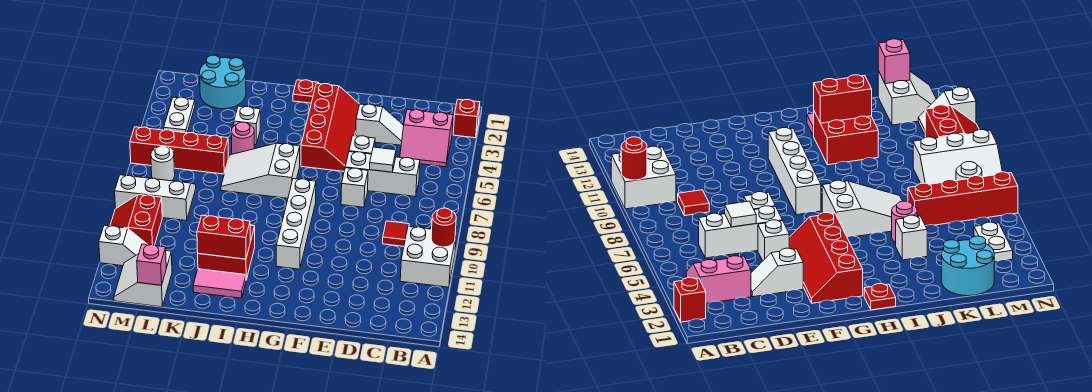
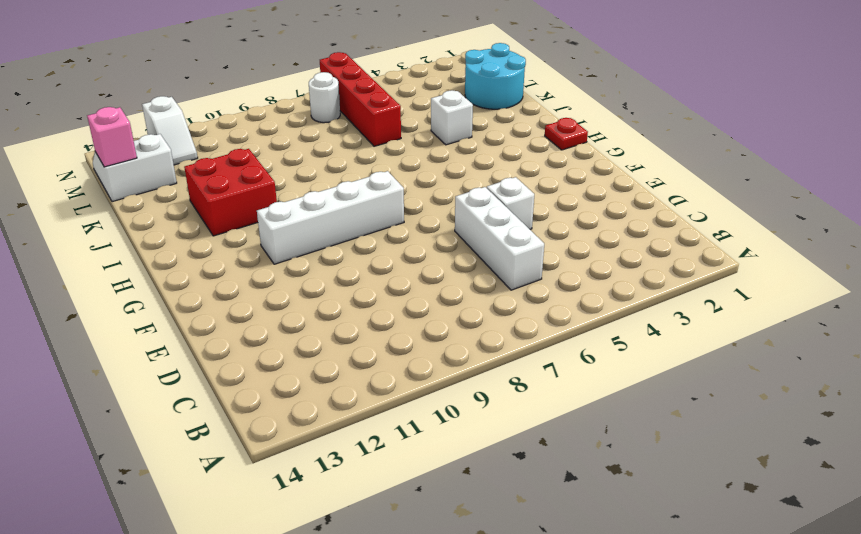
none -> red brick A2 level 1
none -> white brick A10:B11 level 1
none -> pink slope B3:C4 level 1 top 3

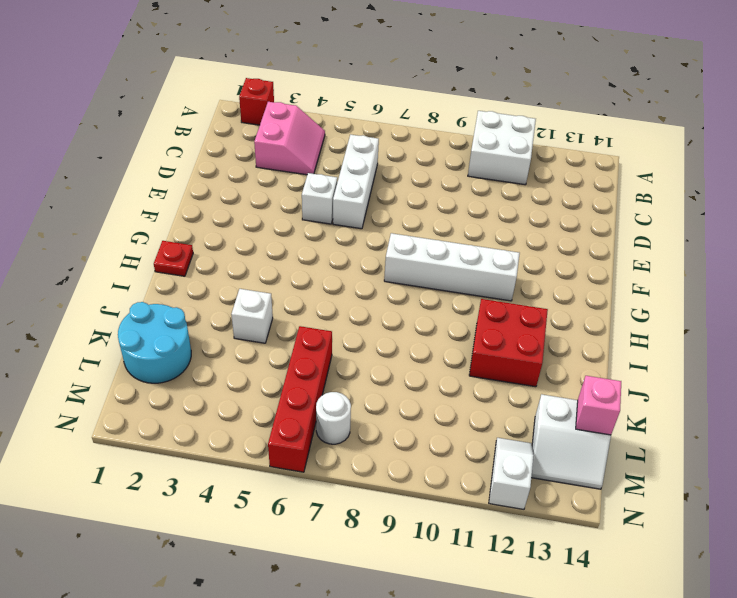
none -> red tile C9 level 1
none -> white slope D3:E3 level 1 top E
none -> white brick E7 level 1

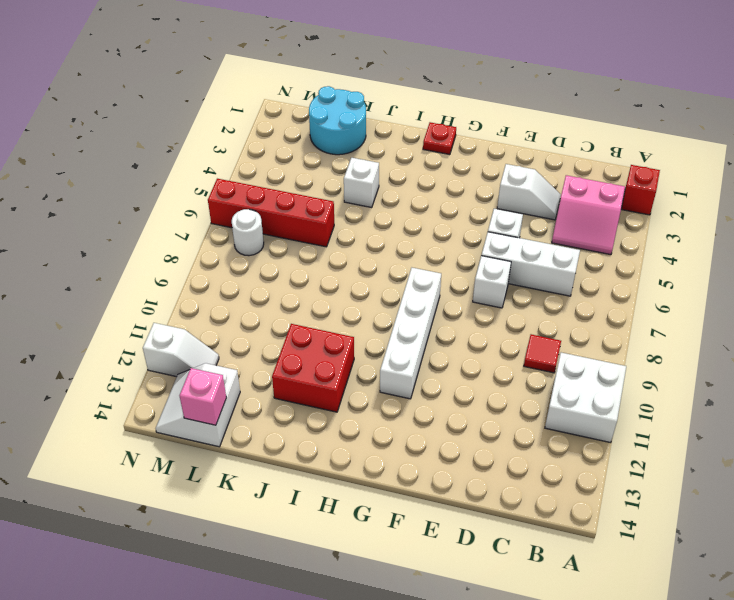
none -> red slope F2:G5 level 1 top G
none -> white slope H6:J7 level 1 top H
none -> pink tile I13:J13 level 1

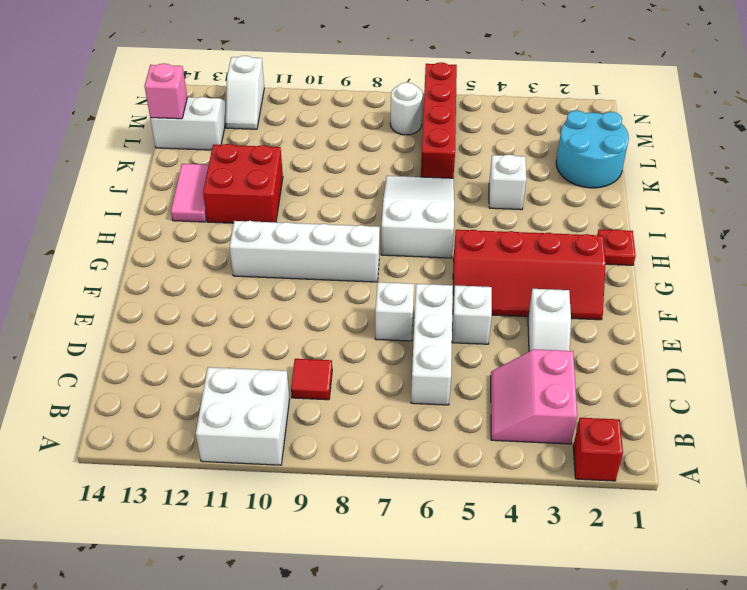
none -> pink round brick J5 level 1
none -> white slope L8:N9 level 1 top 9
none -> white plate M3:M4 level 1

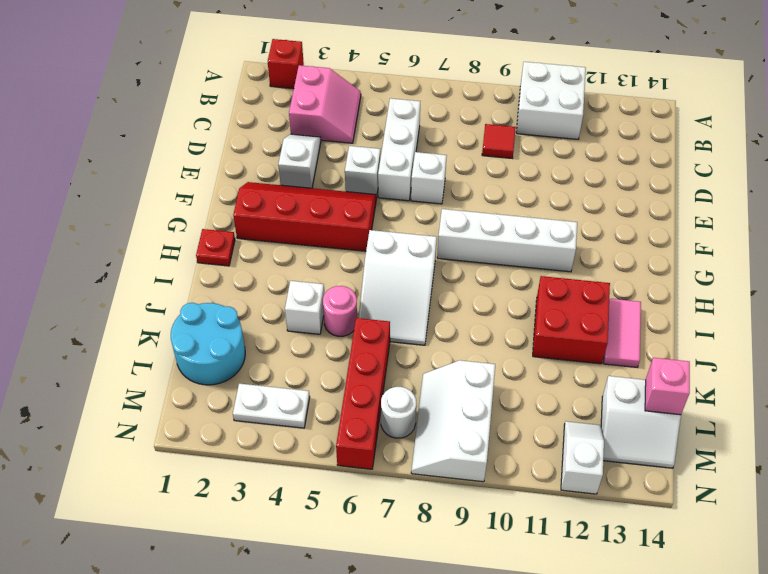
none -> red slope M10:N11 level 1 top M
none -> red round brick A10 level 2
none -> white tile D6 level 2

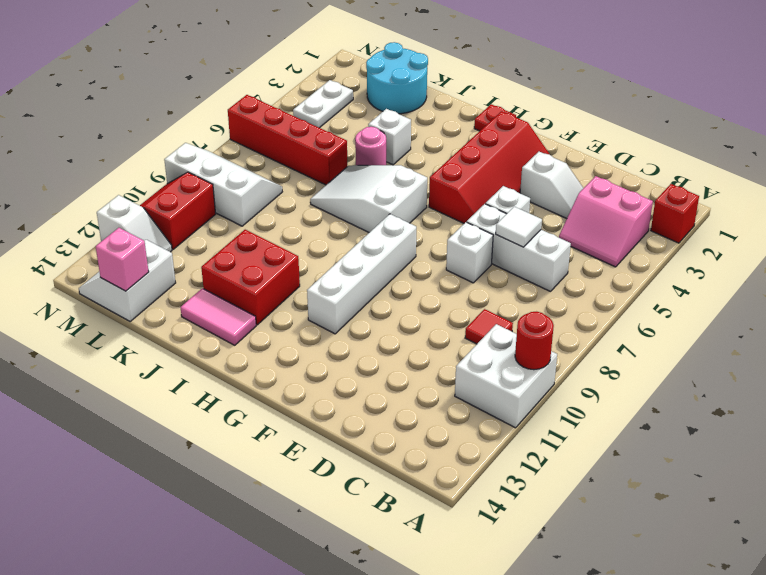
none -> white round brick M7 level 1
none -> red brick I12:J12 level 2

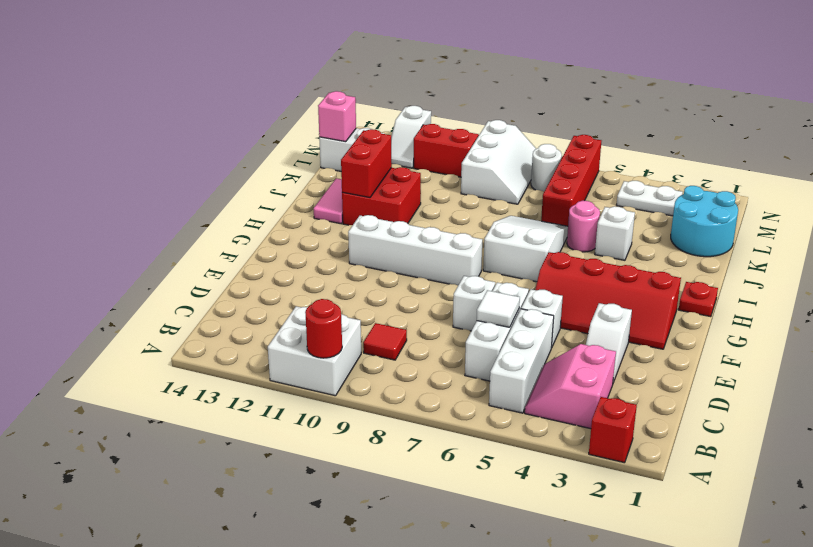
white brick B5:D5 level 1 -> none

